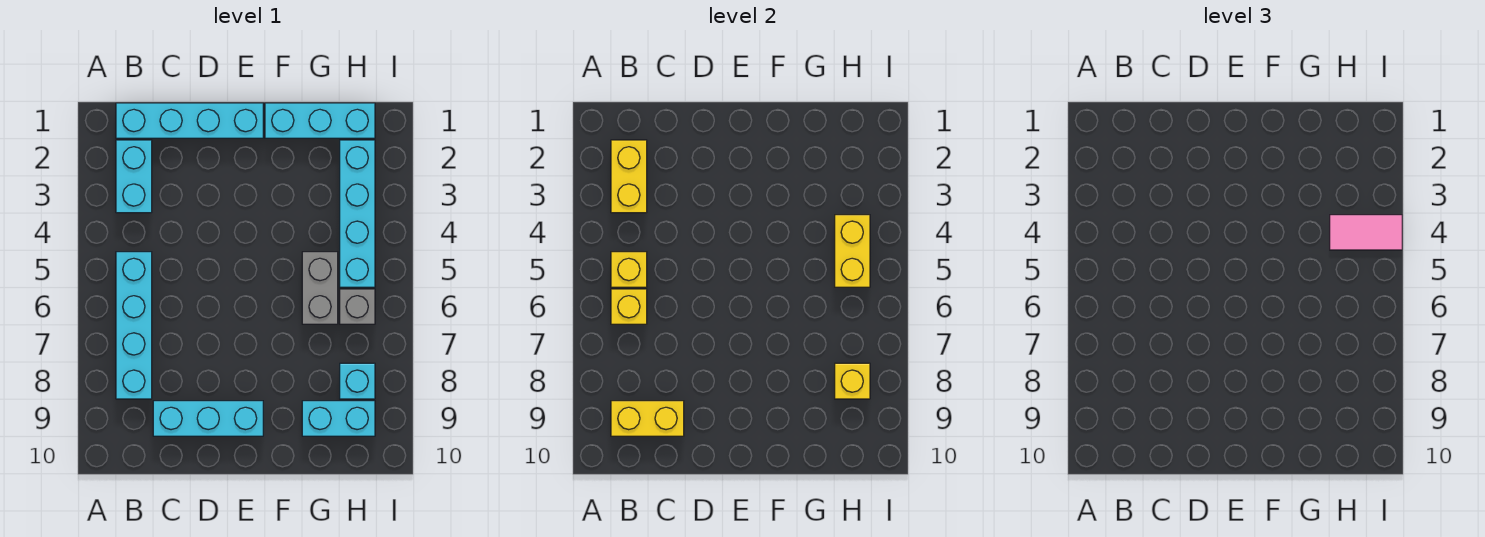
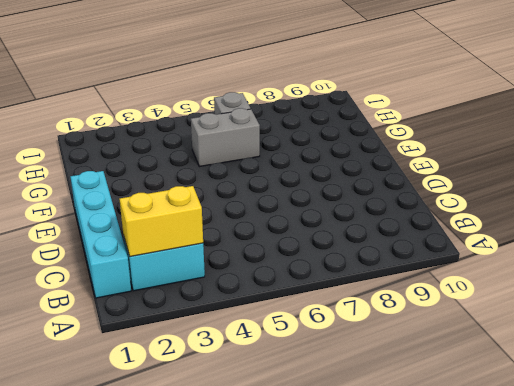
none -> cyan brick B5:B8 level 1
none -> cyan brick C9:E9 level 1
none -> cyan brick F1:H1 level 1

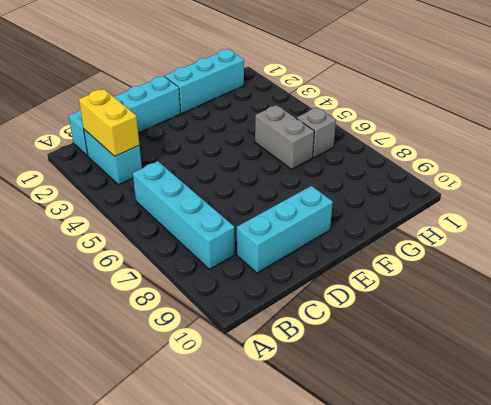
none -> cyan brick G9:H9 level 1
none -> cyan brick H2:H5 level 1
none -> cyan brick H8 level 1

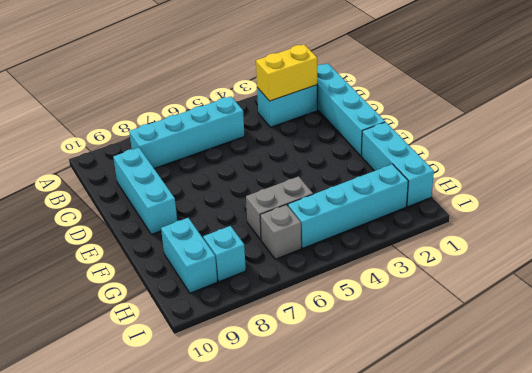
none -> yellow brick B5 level 2
none -> yellow brick B6 level 2
none -> yellow brick B9:C9 level 2

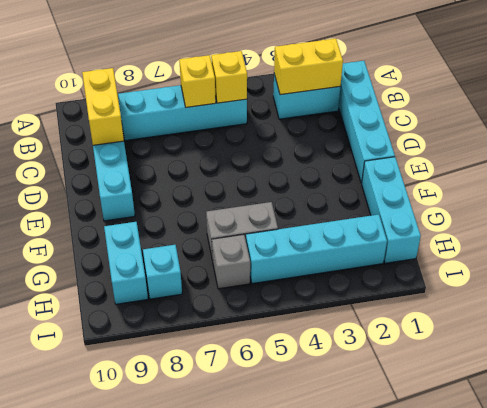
none -> yellow brick H4:H5 level 2
none -> yellow brick H8 level 2
none -> pink tile H4:I4 level 3

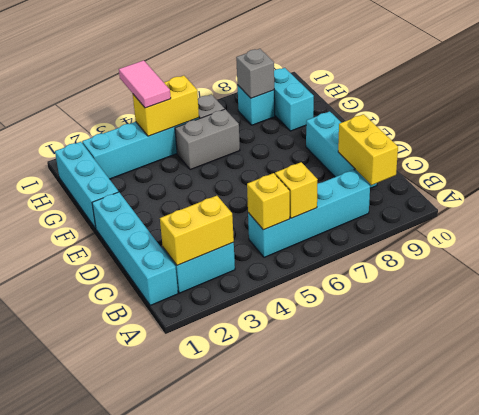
grey brick H8 level 2 -> yellow brick H8 level 2

